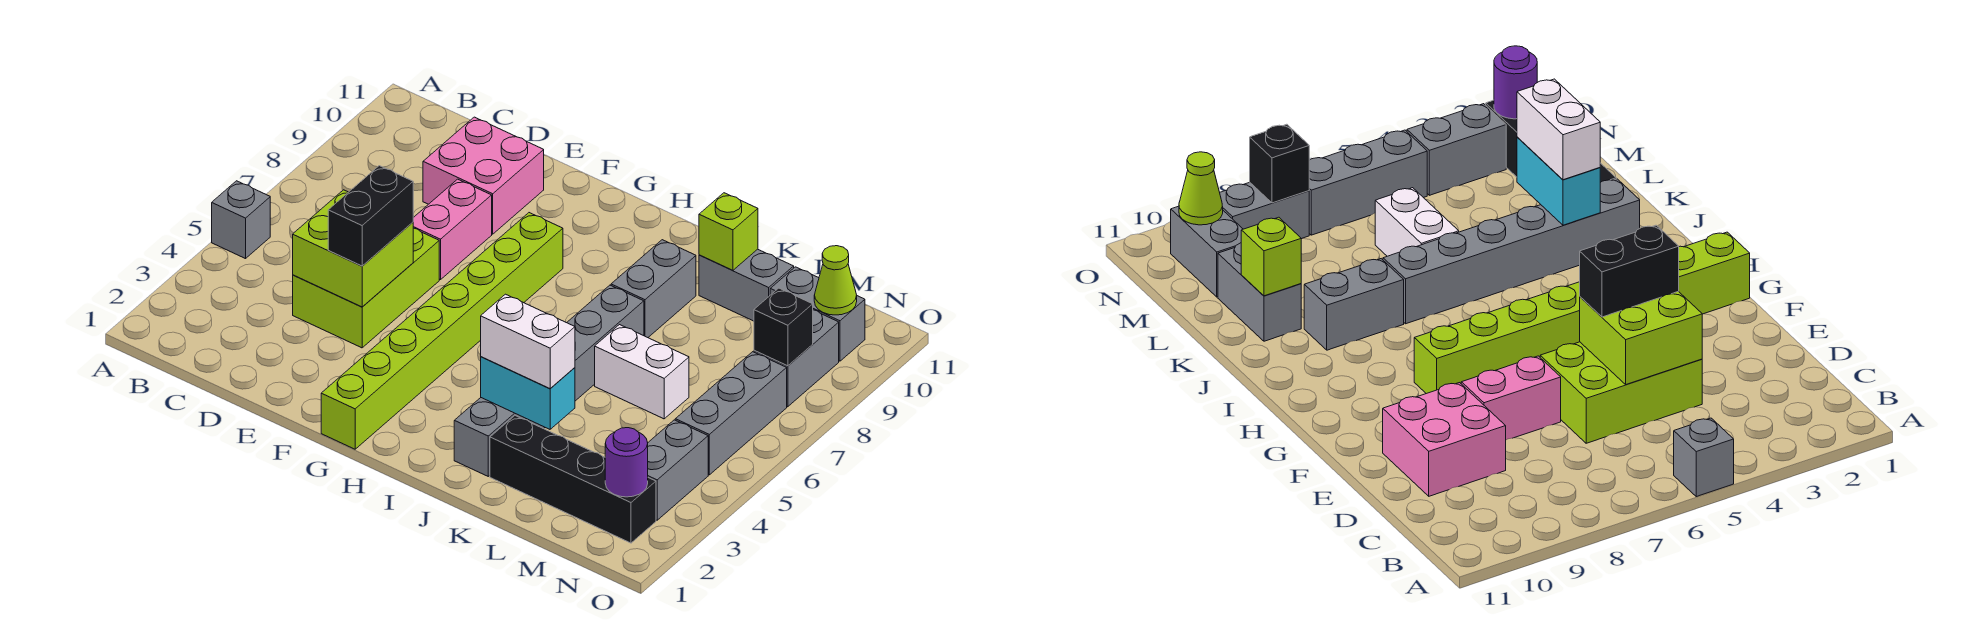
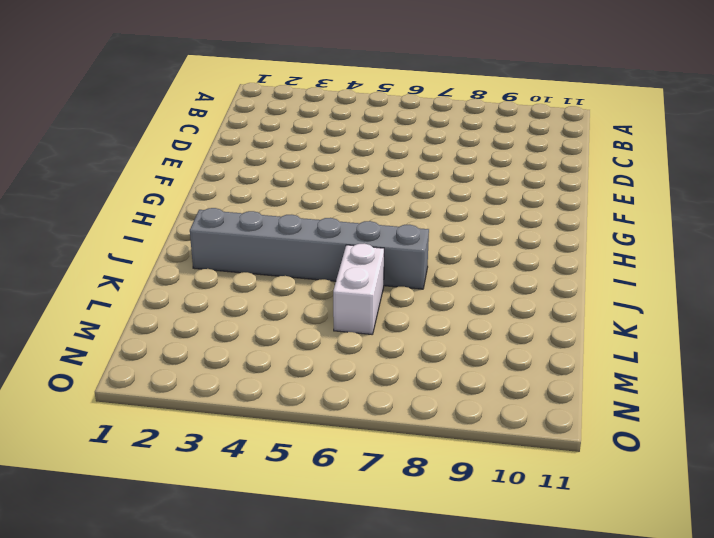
none -> grey brick A5 level 1
none -> lime brick D4:E6 level 1
none -> pink brick D9:E10 level 1

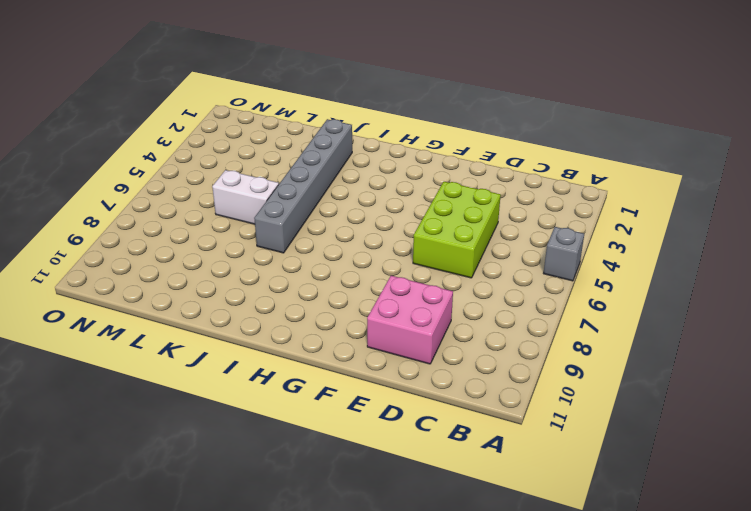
none -> pink brick E7:E8 level 1
none -> lime brick G1:G8 level 1
none -> grey brick J8:J9 level 1

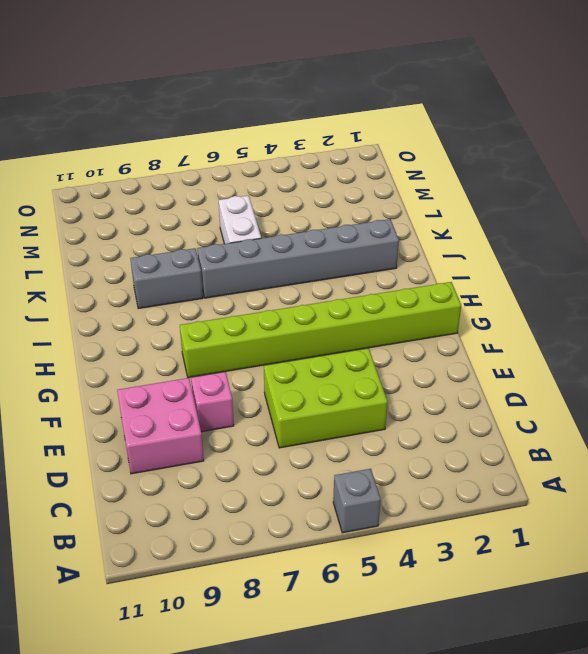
pink brick E8 level 1 -> pink brick E7:E8 level 1
none -> black brick K2:N2 level 1
none -> grey brick K10:L10 level 1
none -> grey brick M10:N10 level 1

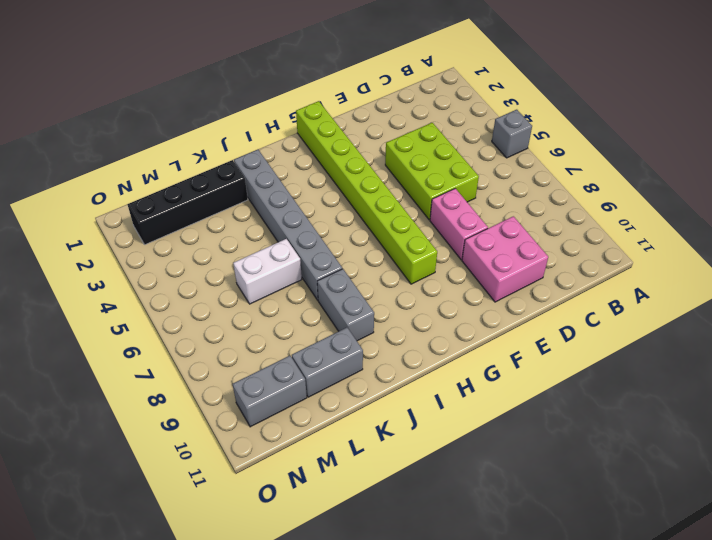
none -> grey brick N3:N4 level 1
none -> grey brick N5:N7 level 1
none -> grey brick N8:N9 level 1

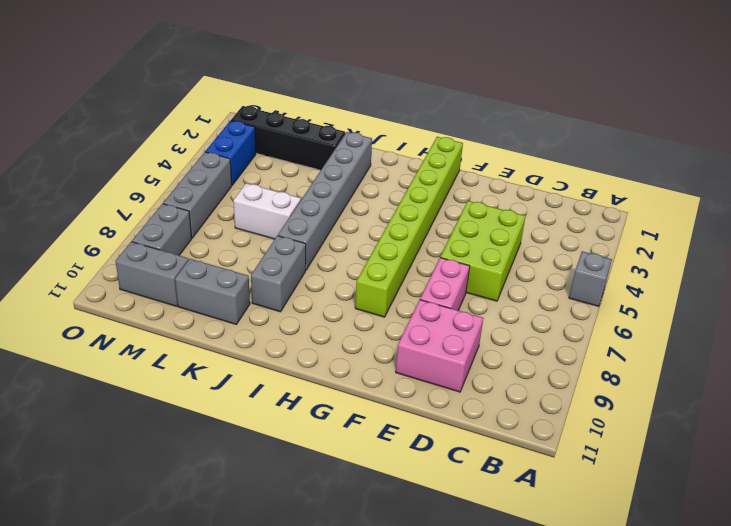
blue brick N3:N4 level 1 -> grey brick N3:N4 level 1
none -> lime brick D4:E5 level 2
none -> cyan brick J3:K3 level 2
none -> lime brick K10 level 2

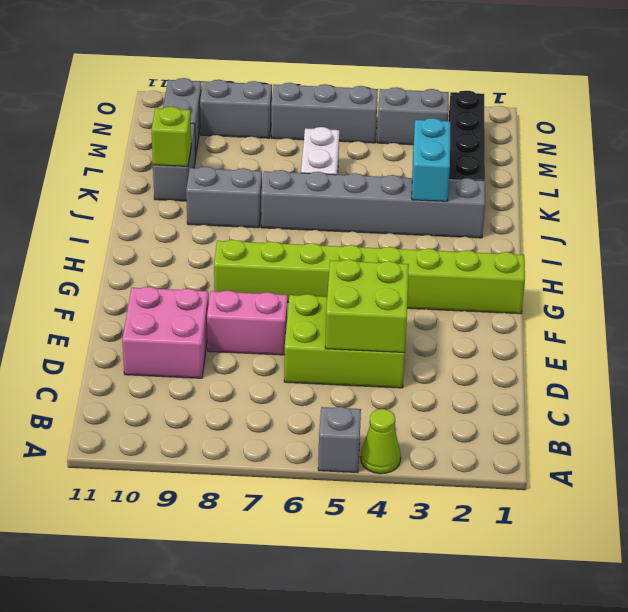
lime cone A4 level 1 -> lime cone N10 level 2
none -> purple round brick N2 level 2
none -> black brick N8 level 2
none -> black brick E4:E5 level 3

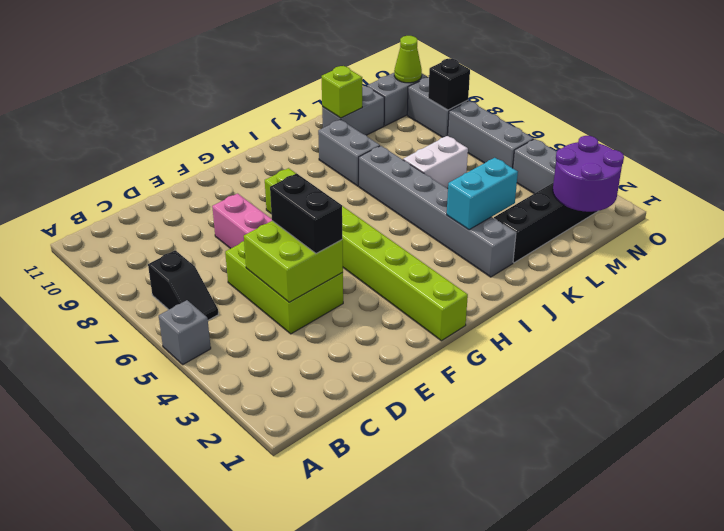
black slope B6:B7 level 1 top 7 -> none
purple round brick M1:N2 level 2 -> purple round brick N2 level 2
none -> pink brick D9:E10 level 1
none -> white brick J3:K3 level 3

